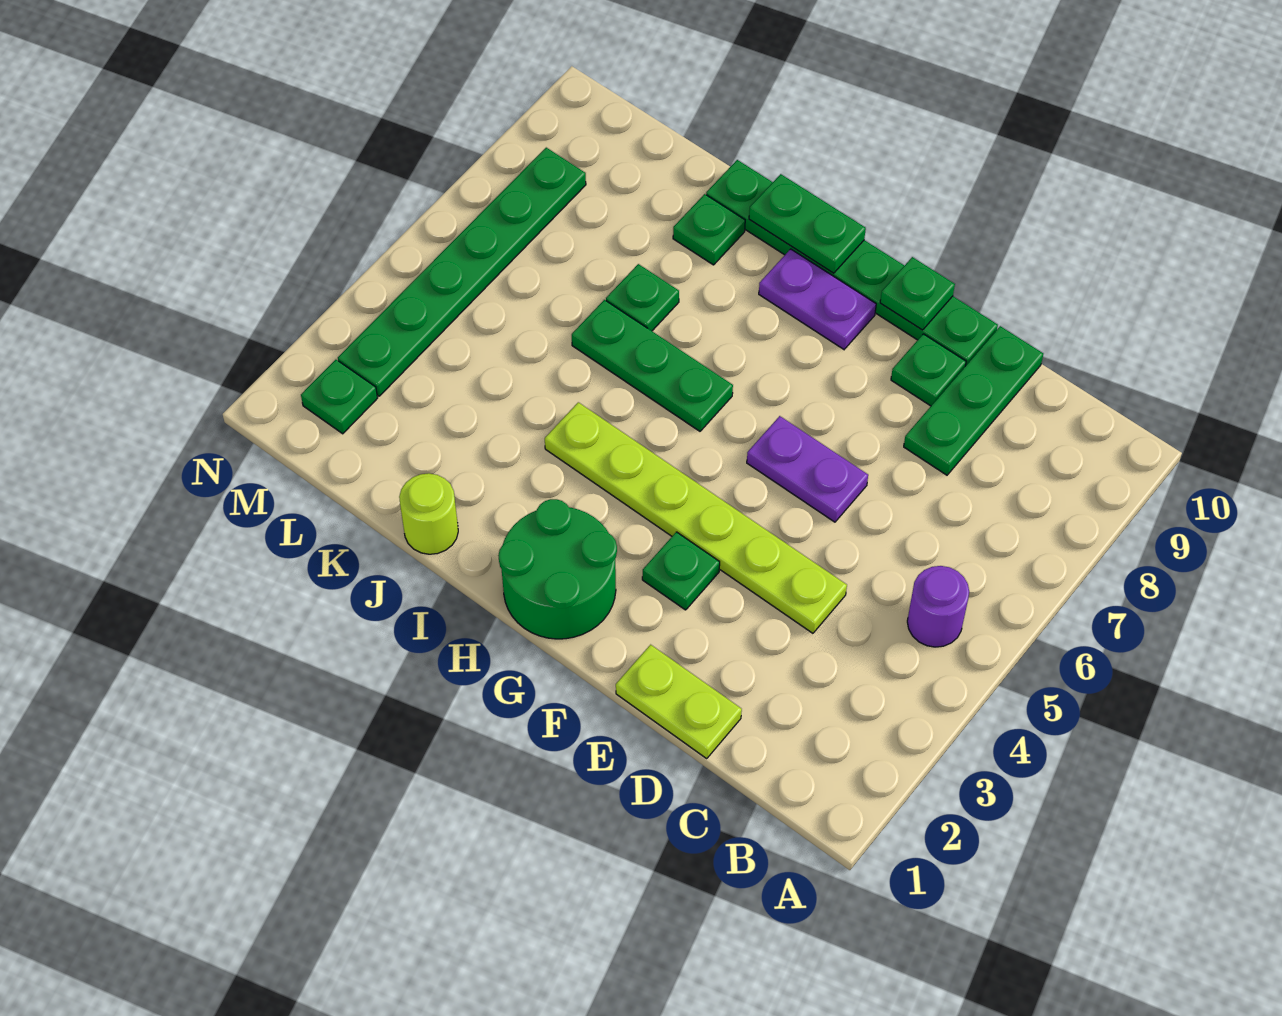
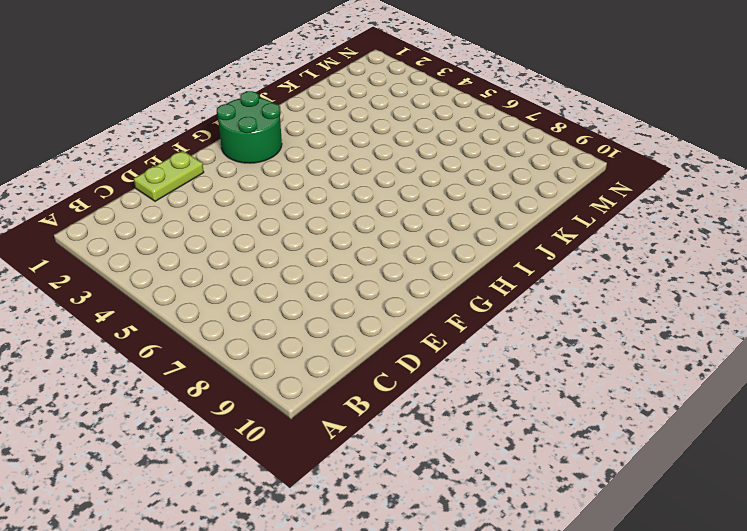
none -> purple round brick B5 level 1
none -> lime plate D4:I4 level 1
none -> green plate D8:D10 level 1

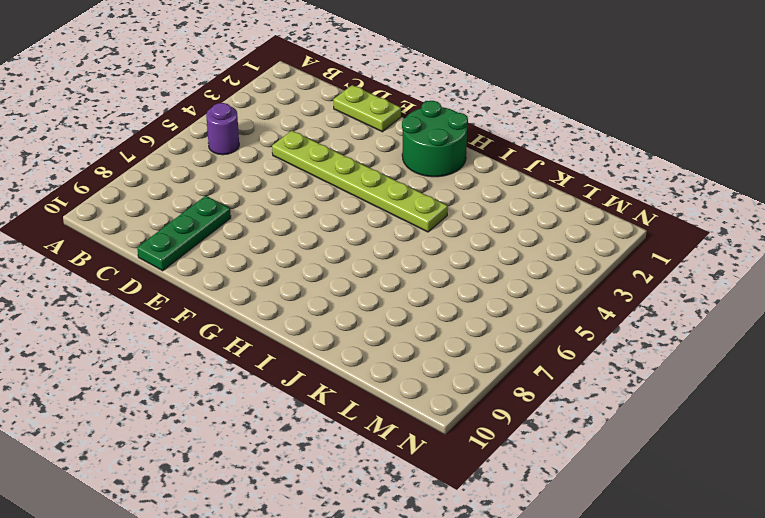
none -> purple plate E6:F6 level 1
none -> green plate E9 level 1
none -> green plate E10:J10 level 1

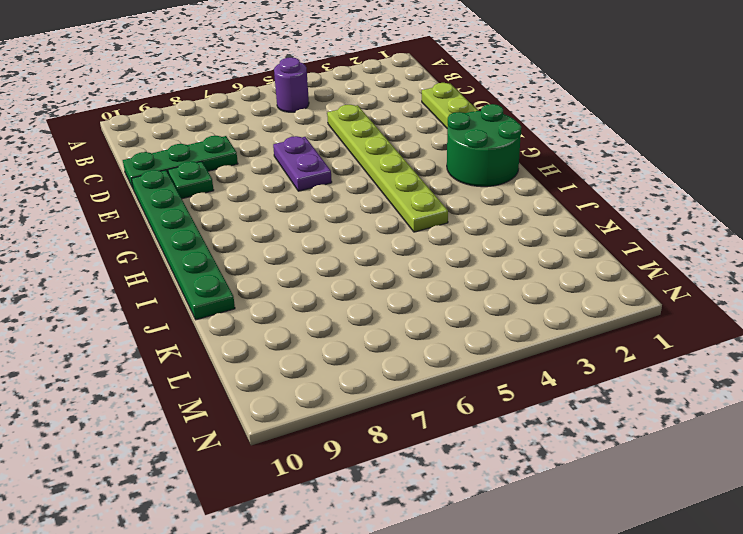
none -> green plate F3 level 1
none -> purple plate G9:H9 level 1
none -> green plate H6:J6 level 1

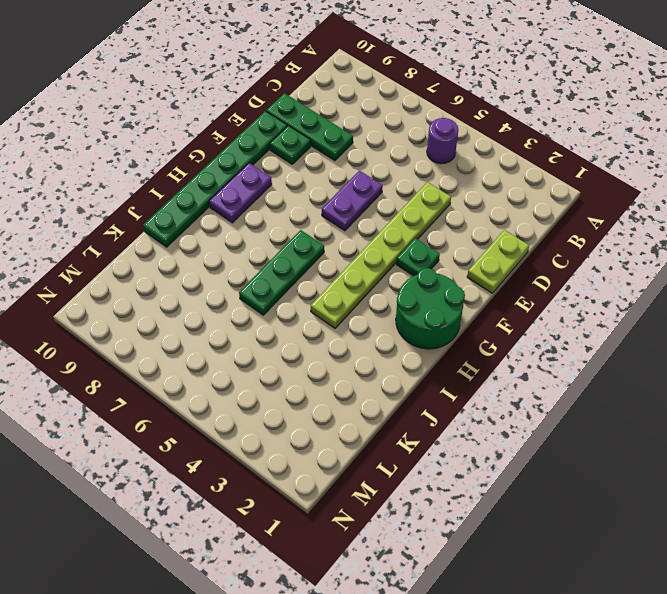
none -> lime round brick J1 level 1
none -> green plate J7 level 1
none -> green plate J9 level 1

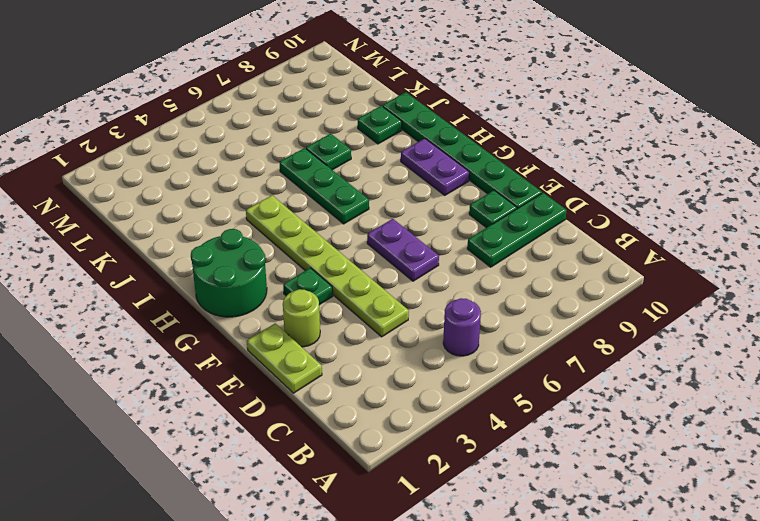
lime round brick E2 level 1 -> lime round brick J1 level 1
none -> green plate M2 level 1
none -> green plate M3:M8 level 1
none -> green plate F10 level 2

